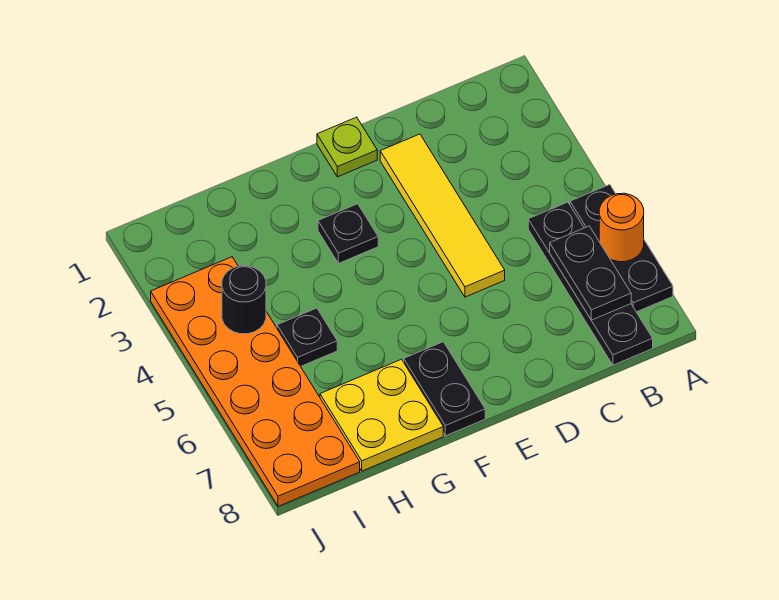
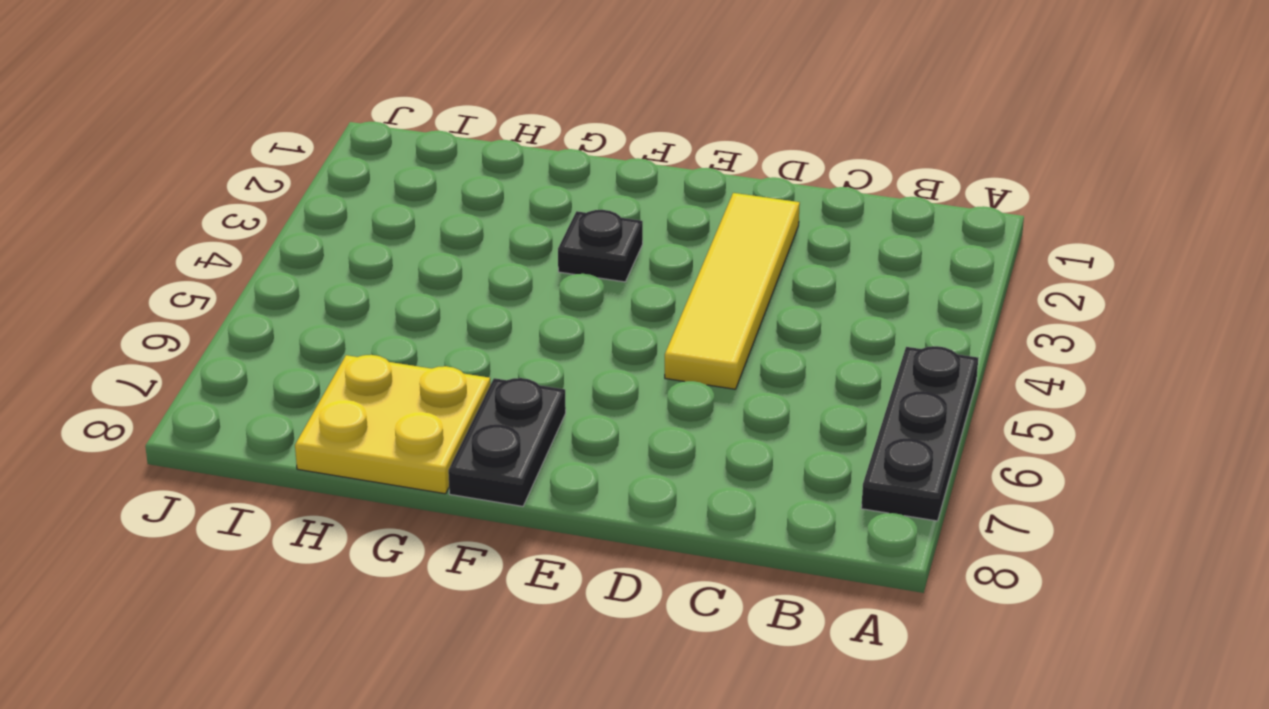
none -> black plate B5:B8 level 1
none -> lime plate E1 level 1
none -> black plate H5 level 1

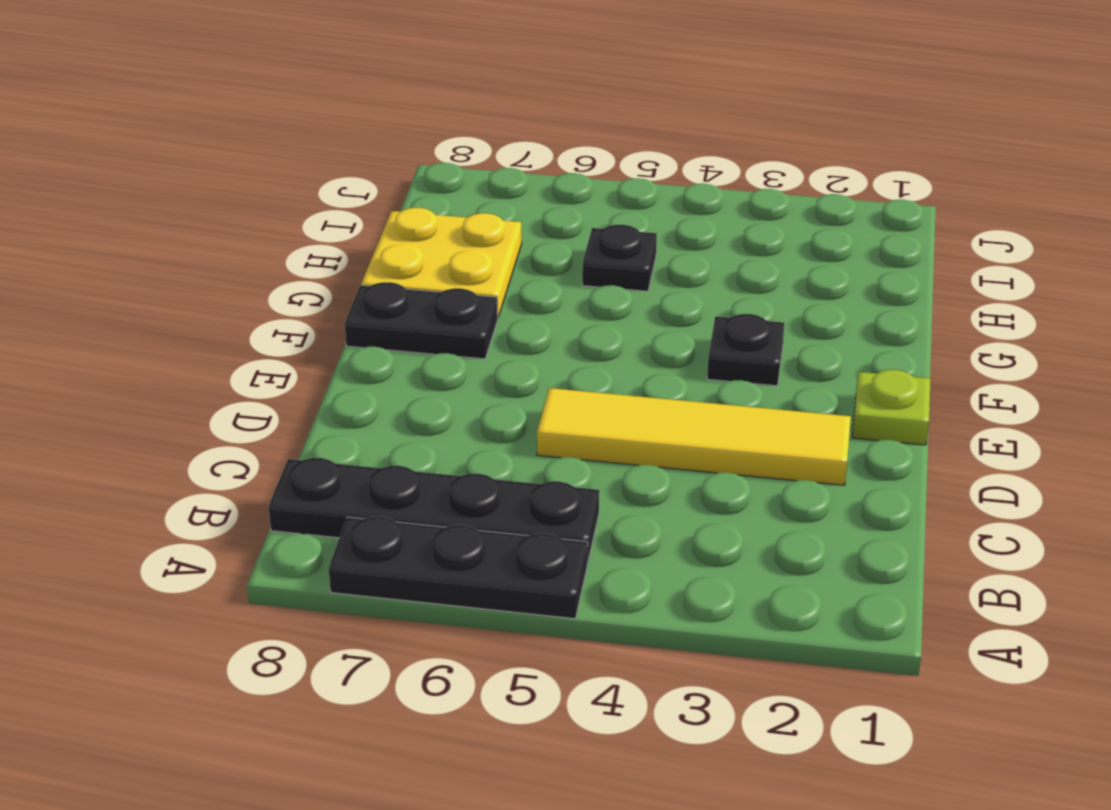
none -> orange plate I3:J8 level 1
none -> orange round brick A6 level 2
none -> black plate B6:B7 level 2

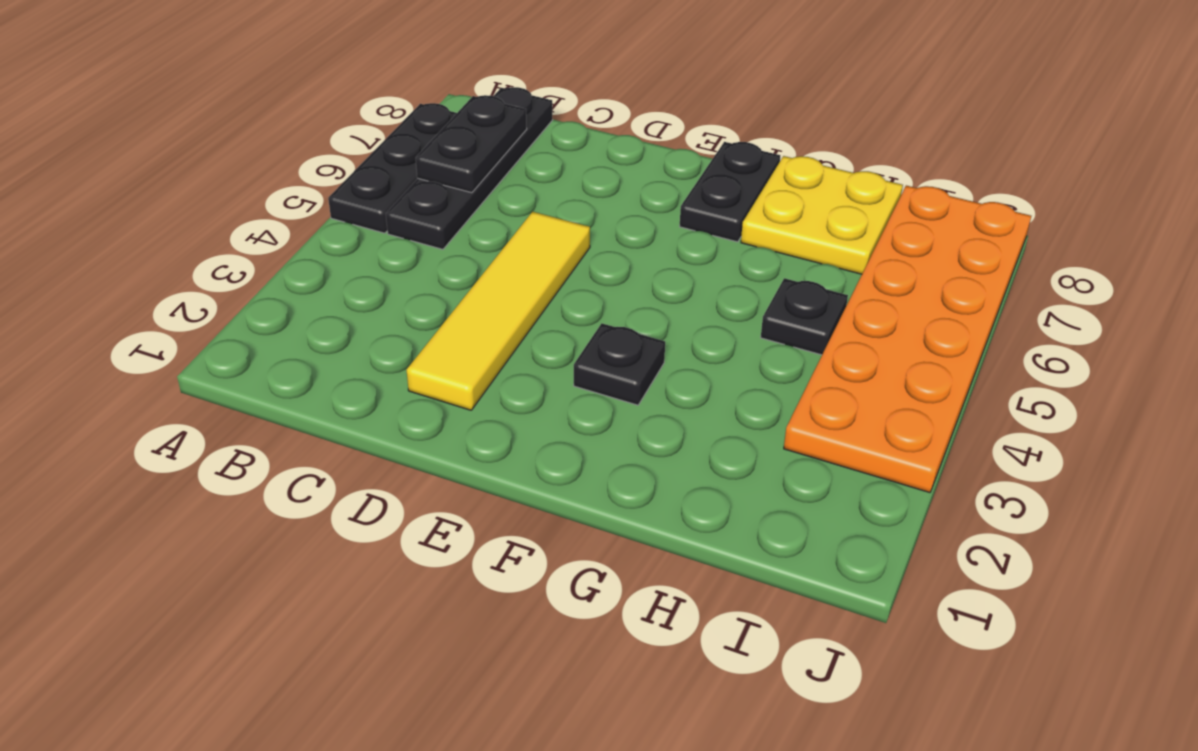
none -> lime plate E1 level 1
none -> orange round brick A6 level 2
none -> black round brick I4 level 2

